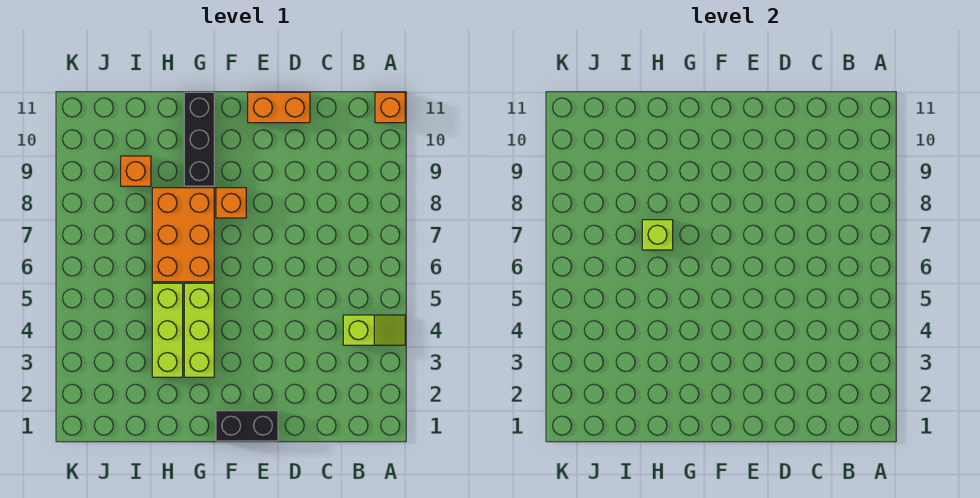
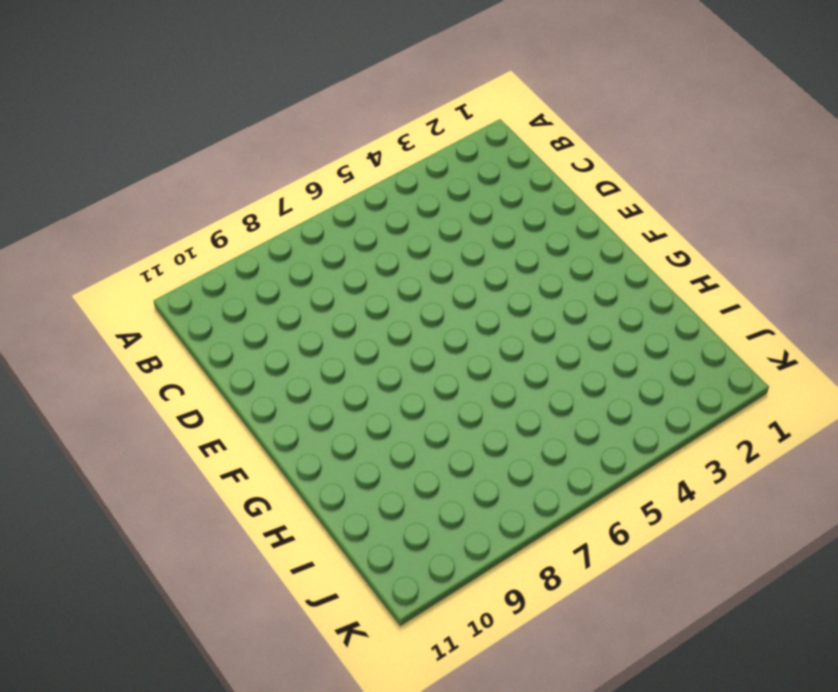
none -> lime slope A4:B4 level 1 top B
none -> orange brick A11 level 1

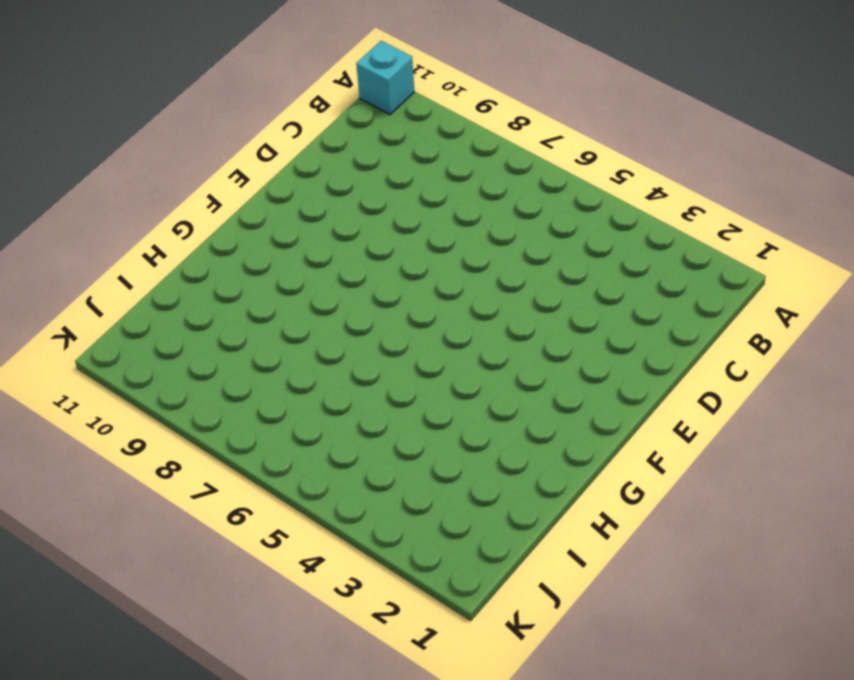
cyan brick A11 level 1 -> orange brick A11 level 1
none -> lime slope A4:B4 level 1 top B
none -> orange brick D11:E11 level 1

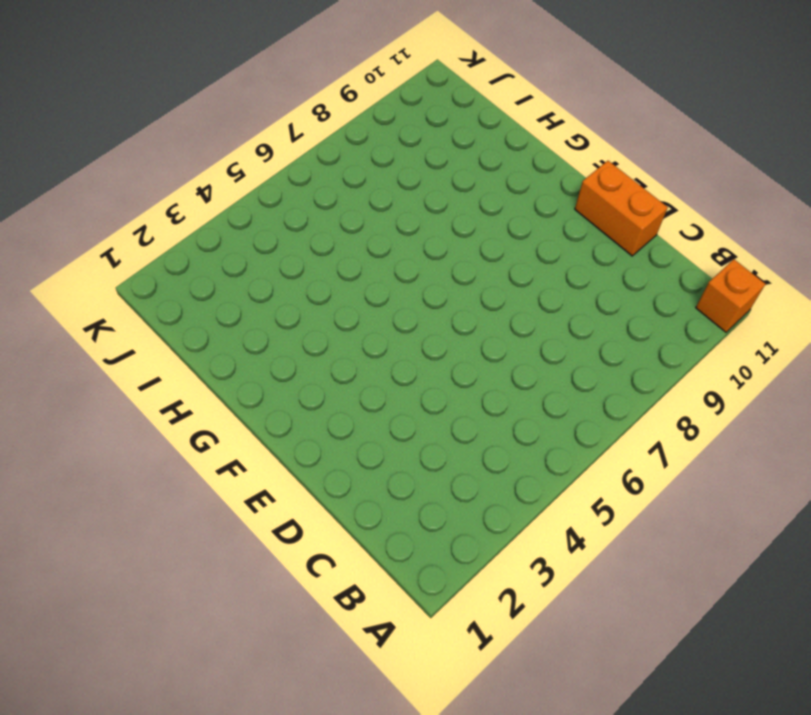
none -> lime slope A4:B4 level 1 top B
none -> black brick E1:F1 level 1

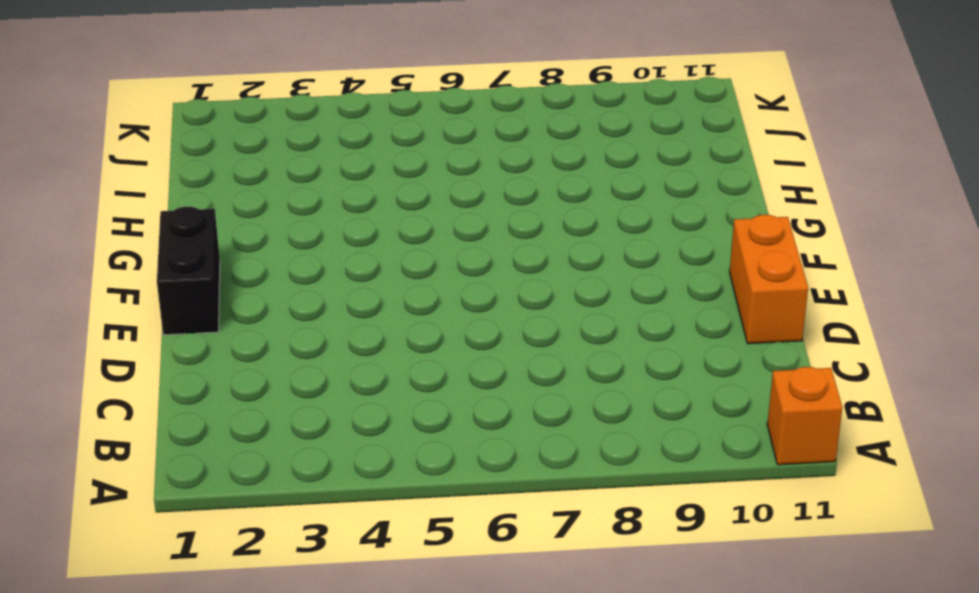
none -> lime slope A4:B4 level 1 top B
none -> orange brick F8 level 1

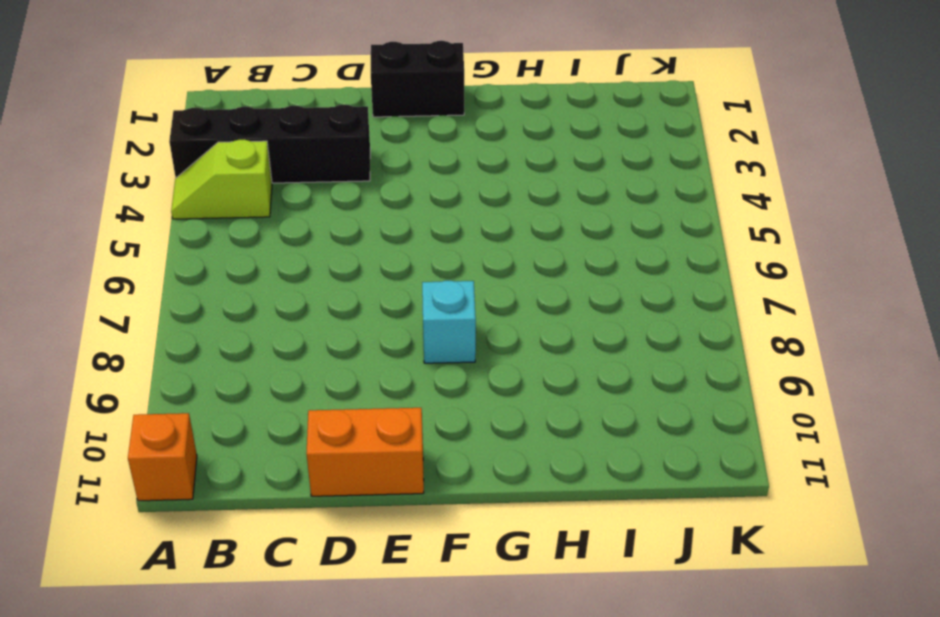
black brick A3:D3 level 1 -> none
cyan brick F8 level 1 -> orange brick F8 level 1
none -> lime brick G3:G5 level 1
none -> orange brick G6:H8 level 1

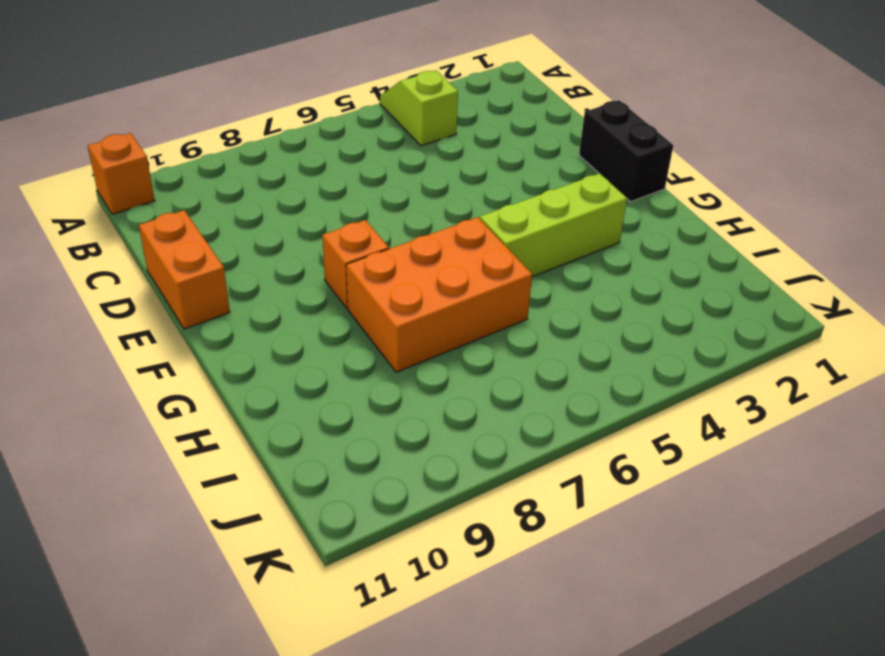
none -> black brick G9:G11 level 1
none -> lime brick H3:H5 level 1

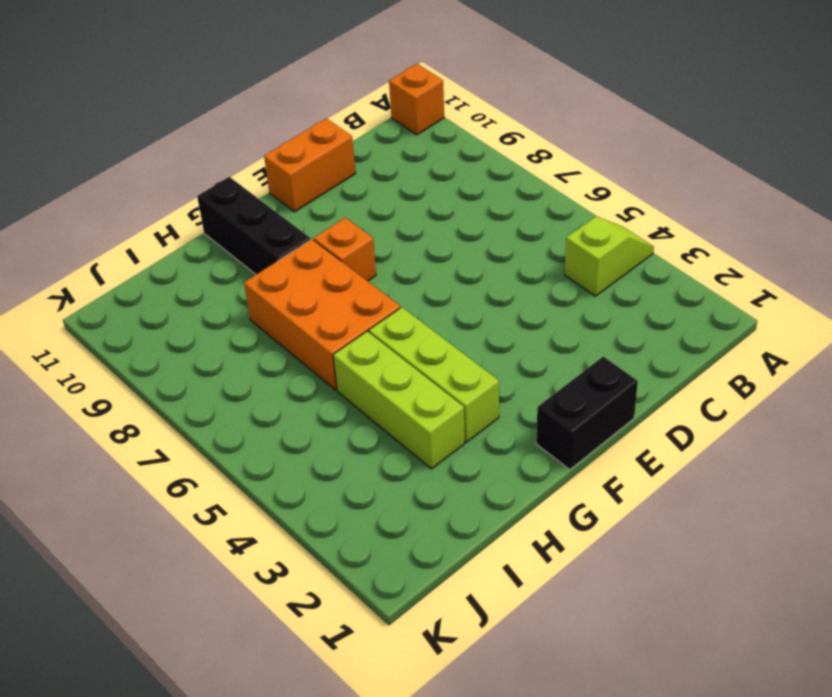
none -> orange brick I9 level 1
none -> lime brick H7 level 2

